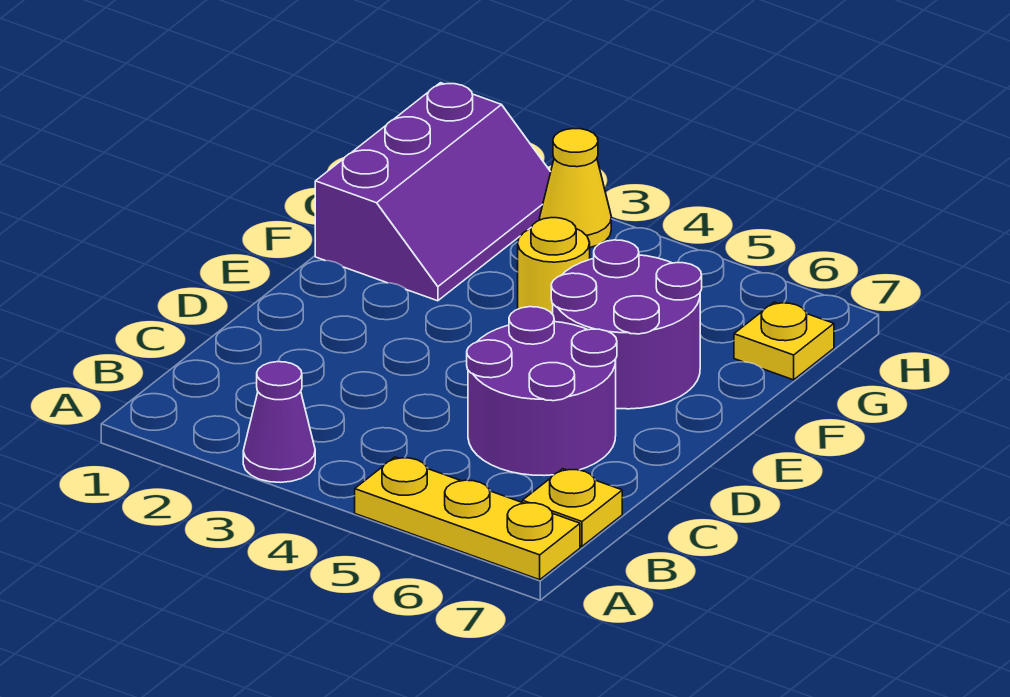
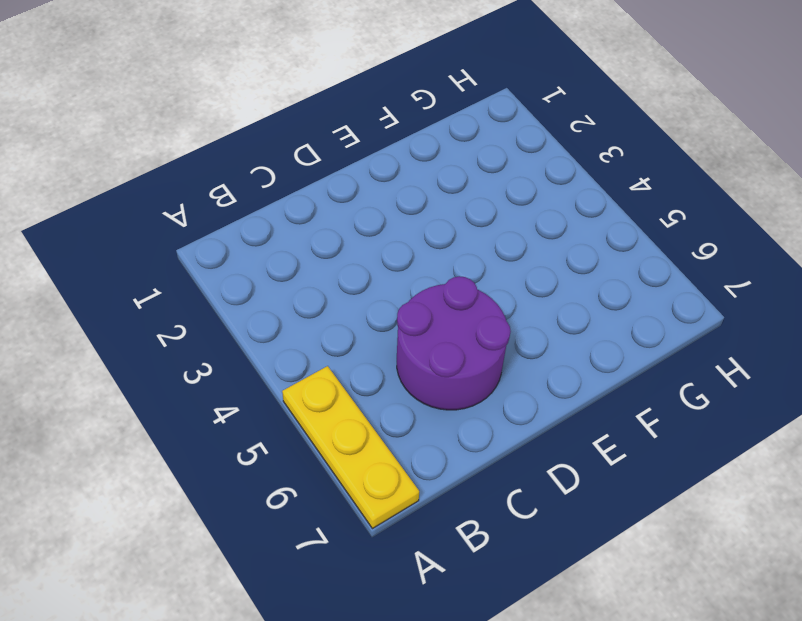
none -> purple cone A3 level 1
none -> yellow plate B7 level 1

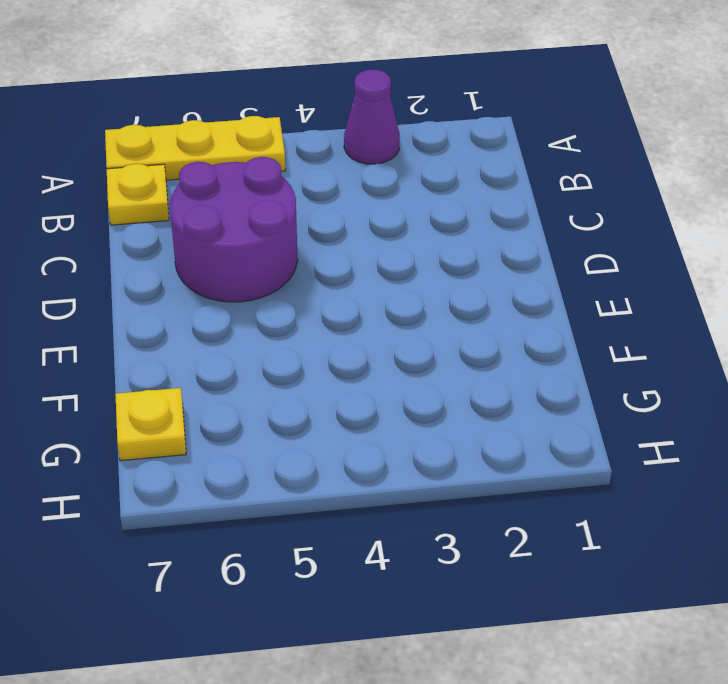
none -> purple round brick E5:F6 level 1
none -> purple slope F1:H2 level 1 top 1

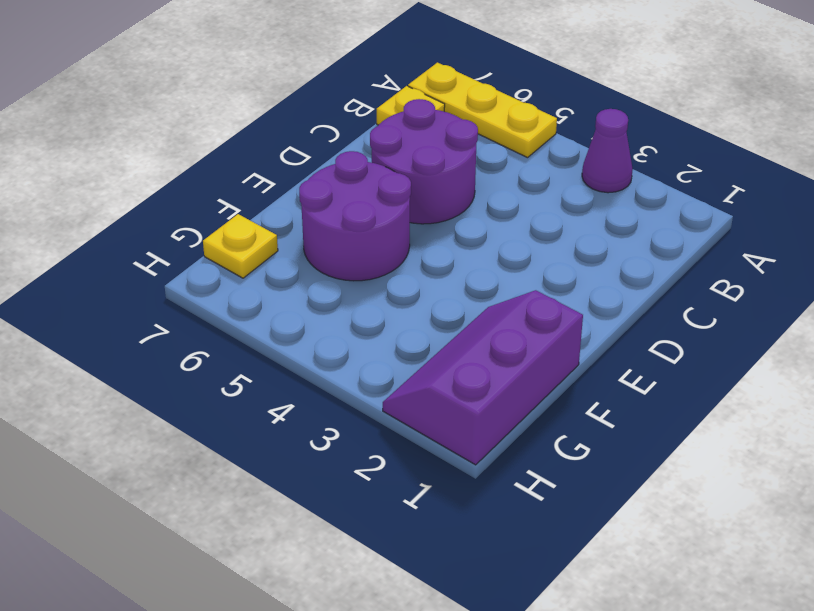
none -> yellow round brick F4 level 1
none -> yellow cone H3 level 1

